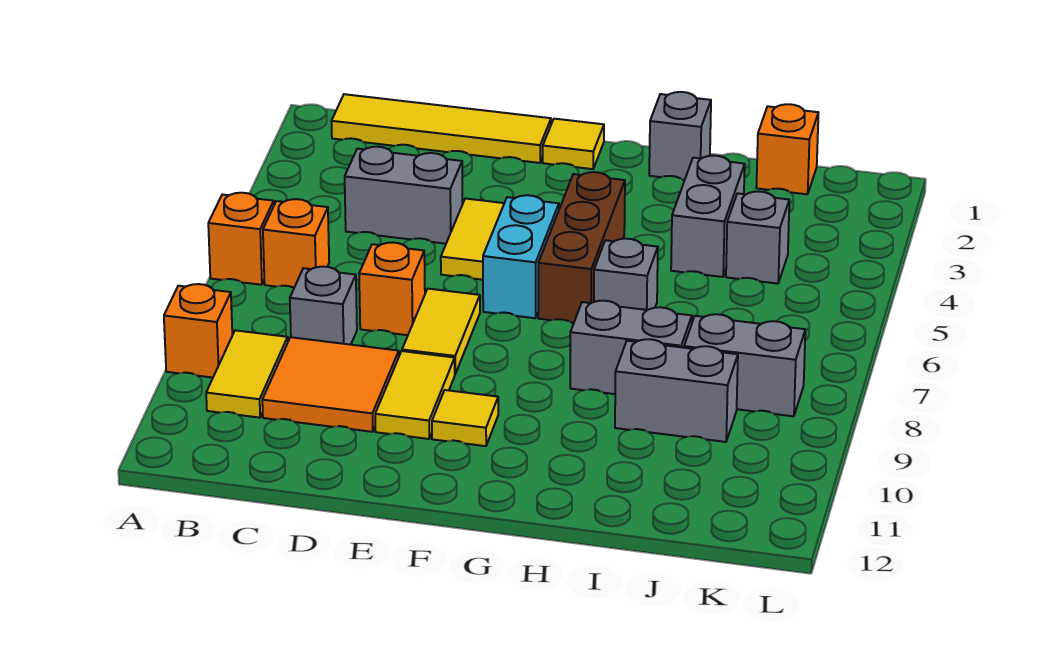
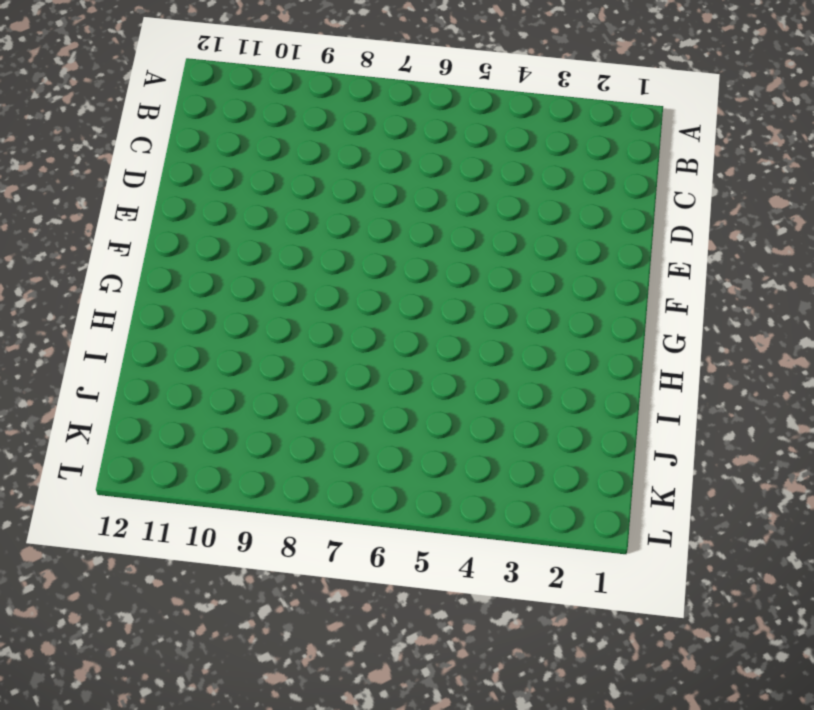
none -> orange brick A6 level 1
none -> orange brick A9 level 1
none -> yellow tile B1:E1 level 1

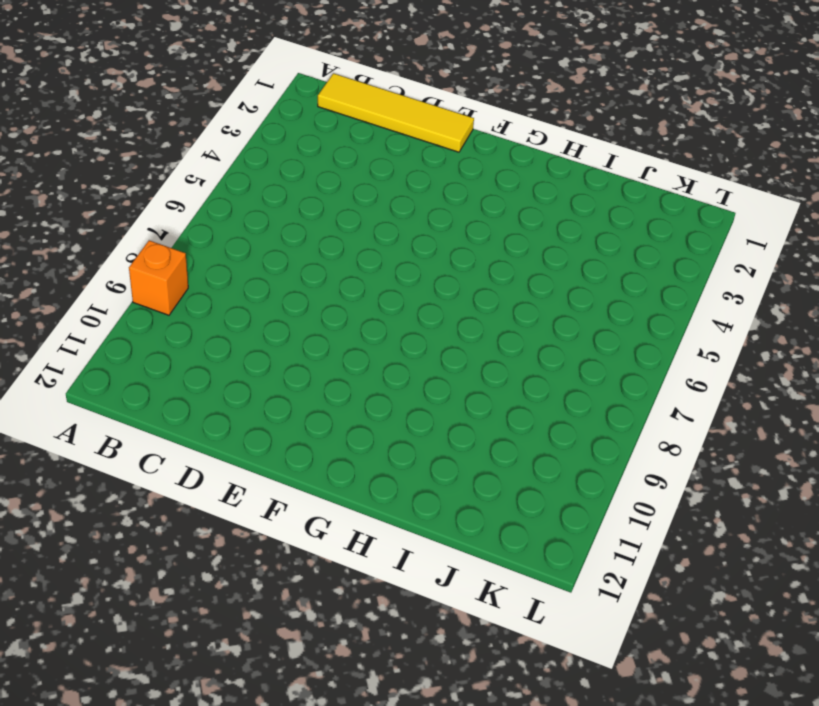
none -> orange brick A6 level 1
none -> orange brick B6 level 1
none -> yellow tile B9:B10 level 1

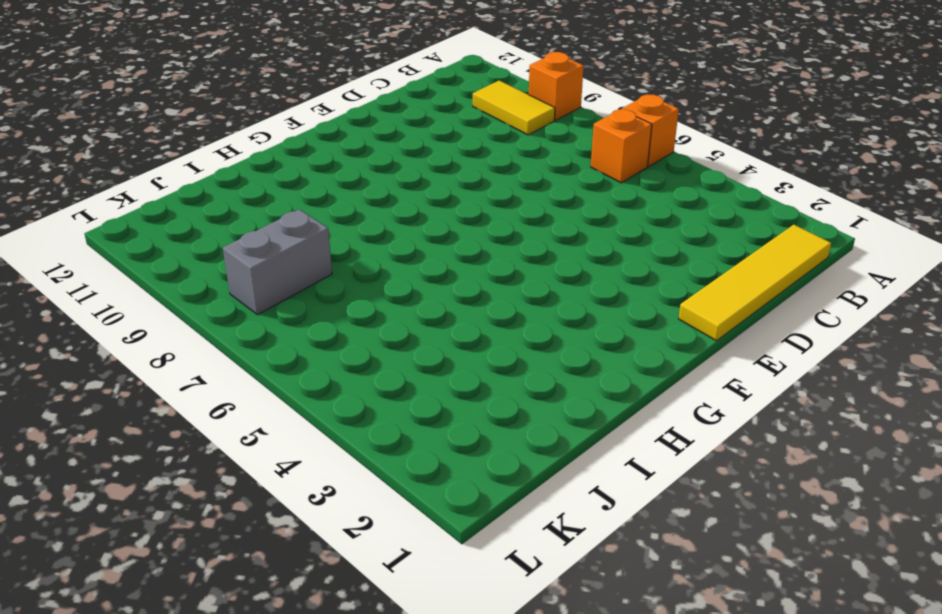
none -> grey brick C4:D4 level 1
none -> grey brick C8 level 1
none -> orange tile C9:D10 level 1

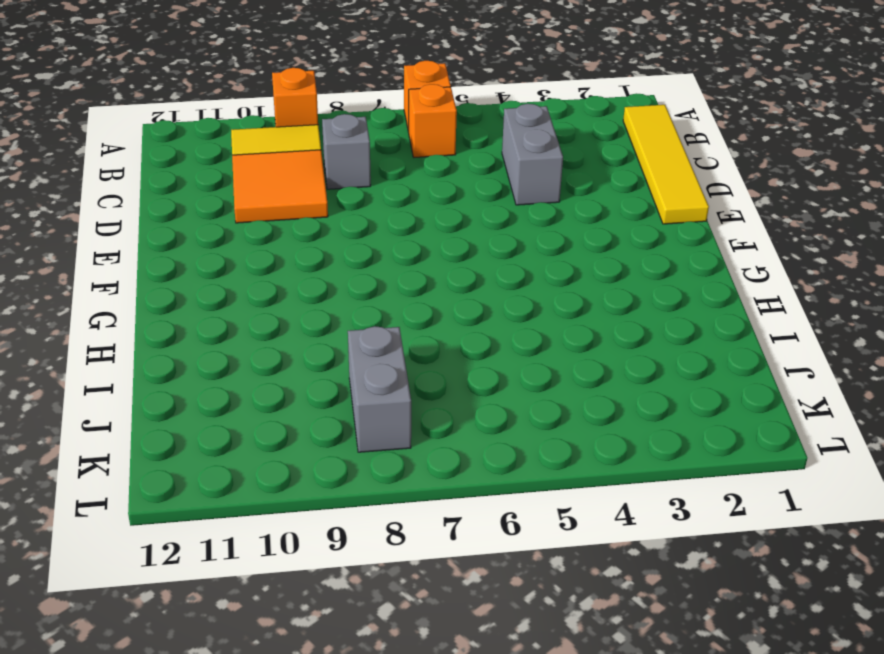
none -> orange brick D7 level 1
none -> yellow tile E4:E5 level 1
none -> yellow tile E7:E8 level 1

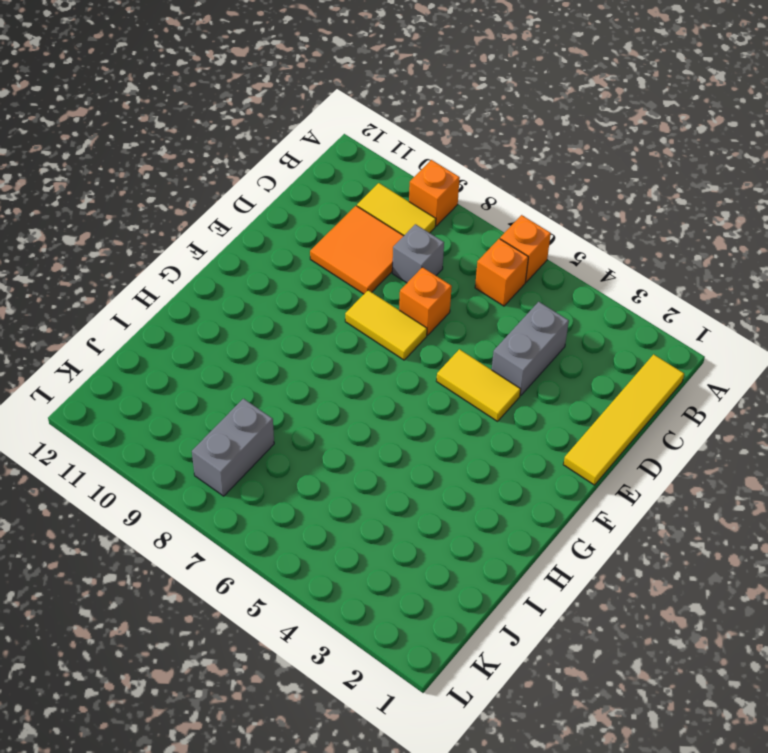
none -> yellow tile E9:E10 level 1
none -> yellow tile F1 level 1
none -> cyan brick F5:F6 level 1

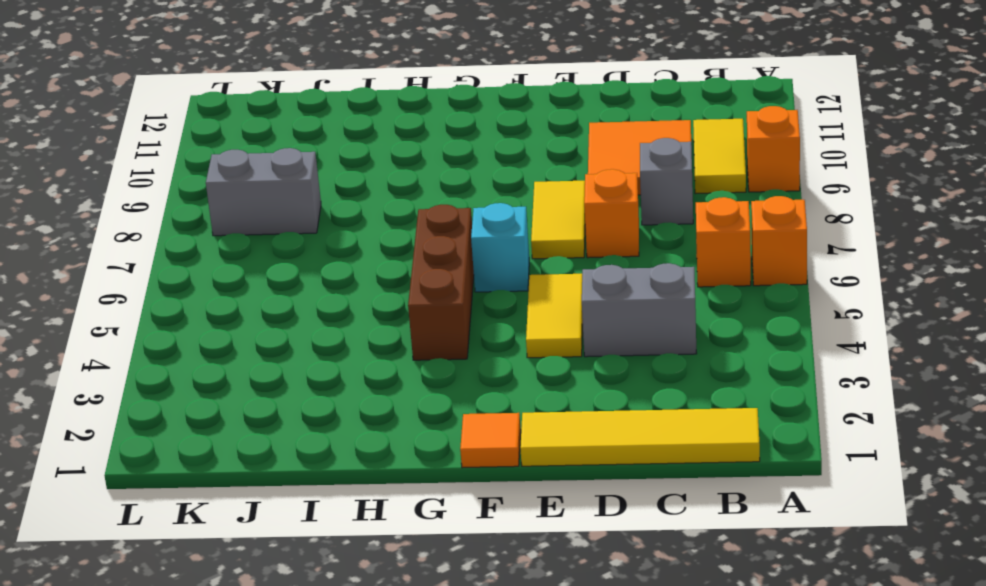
orange tile F1 level 1 -> yellow tile F1 level 1
cyan brick F6 level 1 -> cyan brick F5:F6 level 1
none -> yellow tile E9:E10 level 1
none -> yellow tile F10 level 1
none -> grey brick H1 level 1

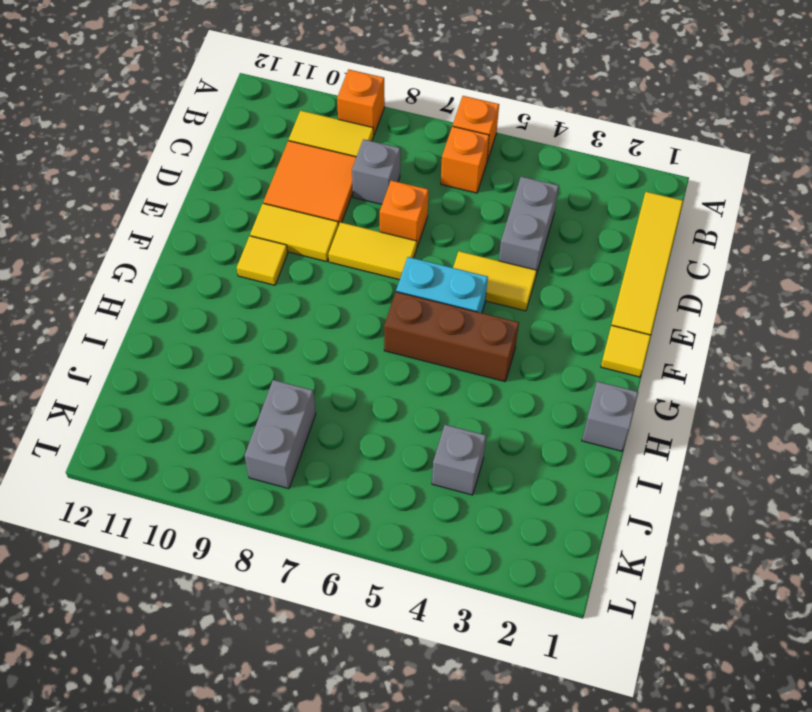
none -> grey brick H6 level 1
none -> grey brick H8:I8 level 1
none -> grey brick I3:I4 level 1

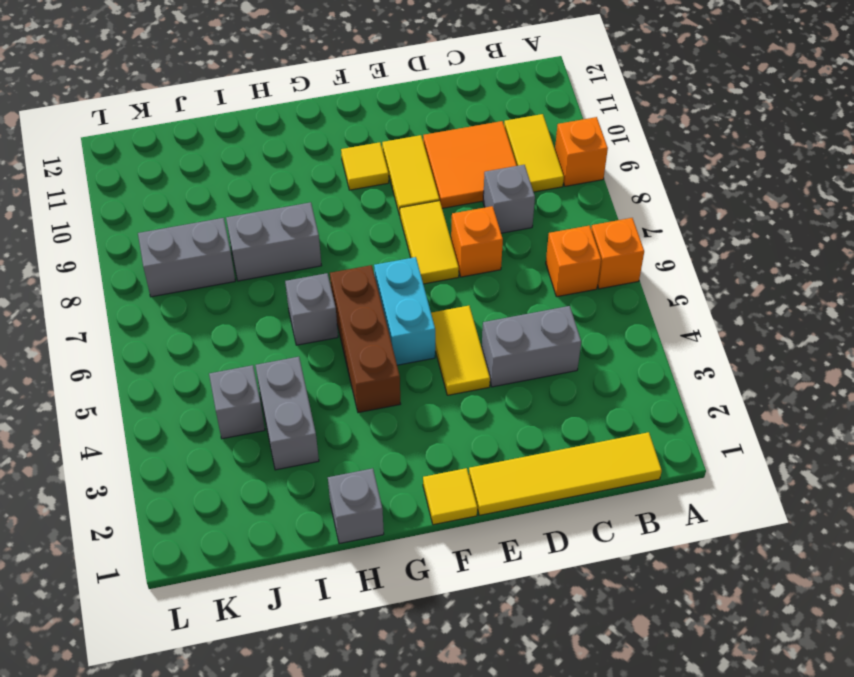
none -> grey brick I9:J9 level 1
none -> orange brick J1 level 1

